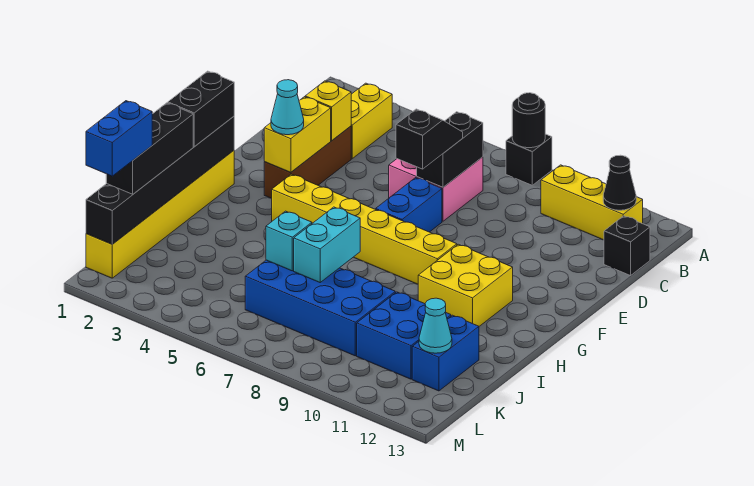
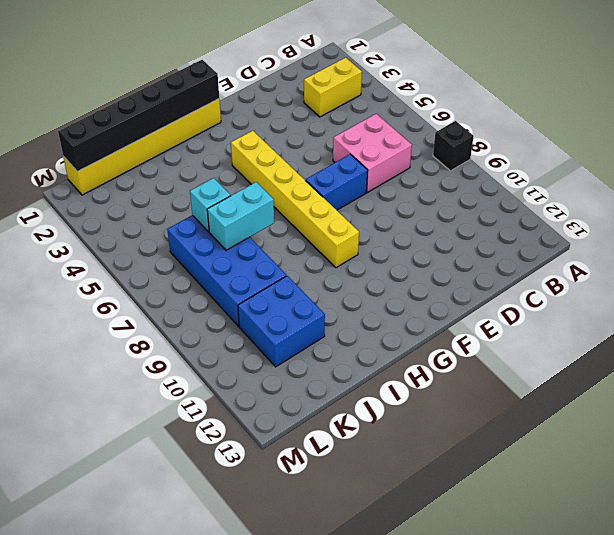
none -> yellow brick B10:B12 level 1
none -> black brick C13 level 1
none -> brown brick D3:F3 level 1

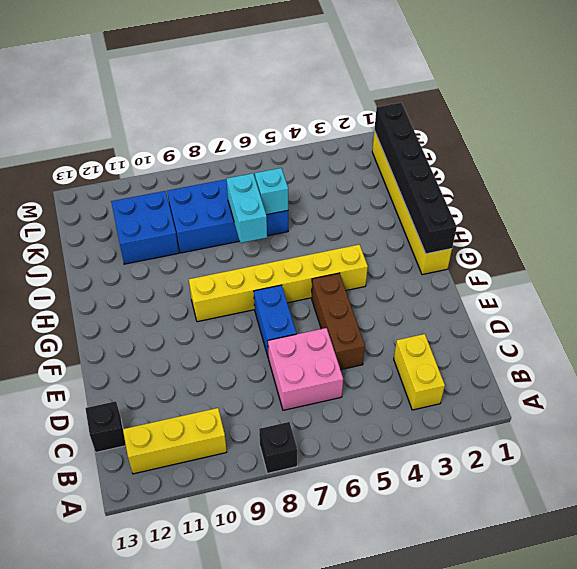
brown brick D5:F5 level 1 -> brown brick D3:F3 level 1
none -> yellow brick G10:H11 level 1
none -> blue brick J12:K12 level 1
none -> black round brick A8 level 2

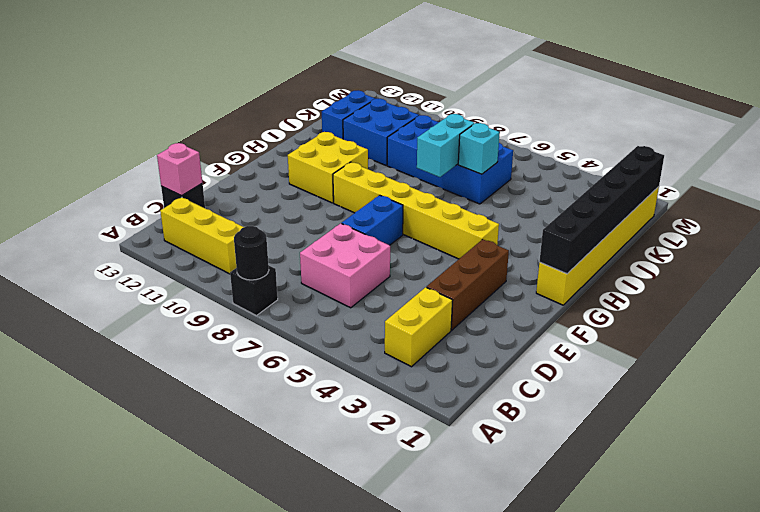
pink brick C13 level 2 -> none
none -> black cone B12 level 2
none -> black brick C7:D7 level 2
none -> yellow brick D3 level 2

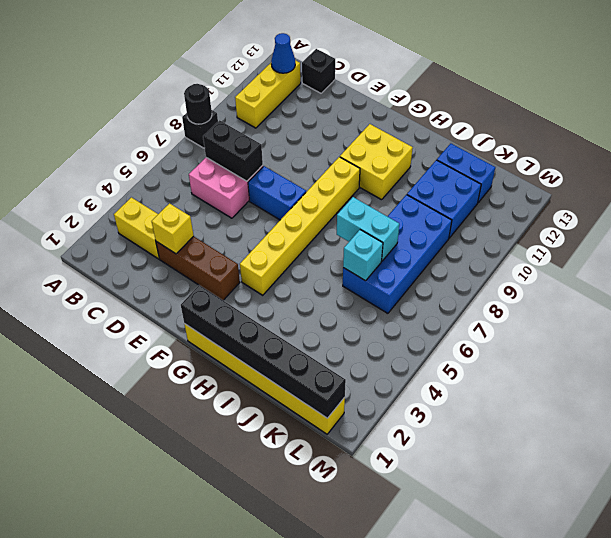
blue cone B12 level 2 -> black cone B12 level 2
none -> yellow brick E3:F3 level 2
none -> cyan cone K12 level 2
none -> black slope D7:E7 level 3 top E

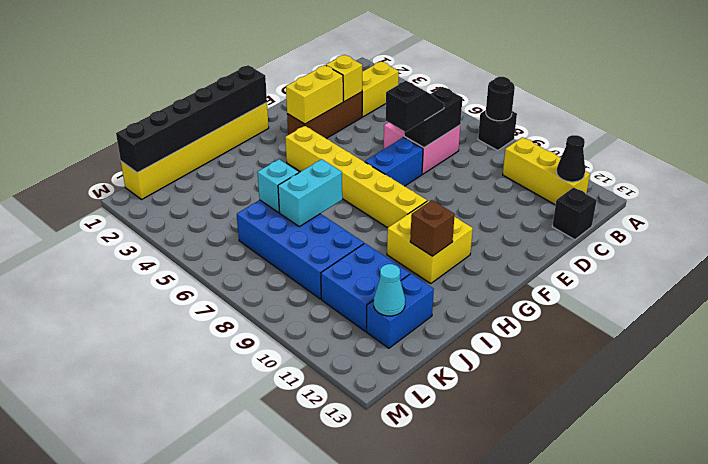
brown brick H11 level 2 -> none
none -> cyan cone F3 level 3
none -> black brick G1:H1 level 3
none -> black brick I1:K1 level 3

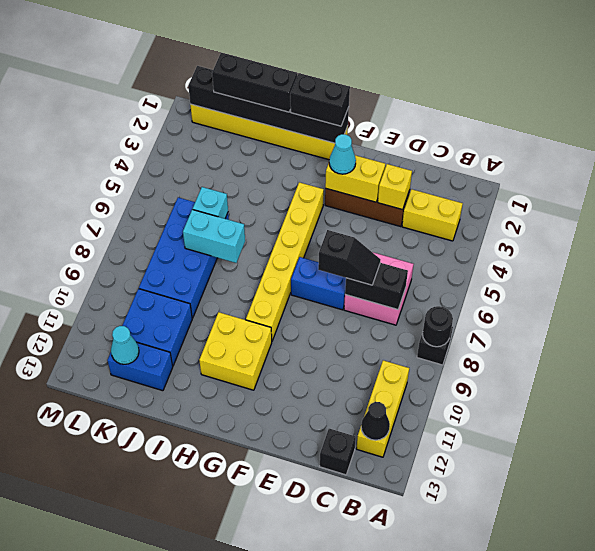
none -> blue brick K1:L1 level 4

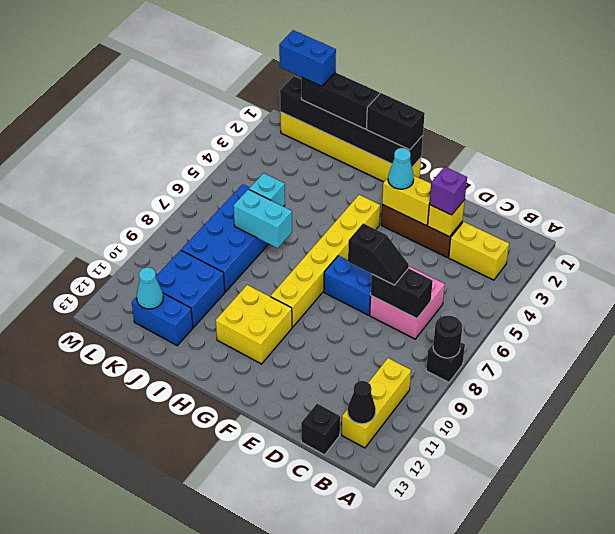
purple brick D3 level 3 -> none

